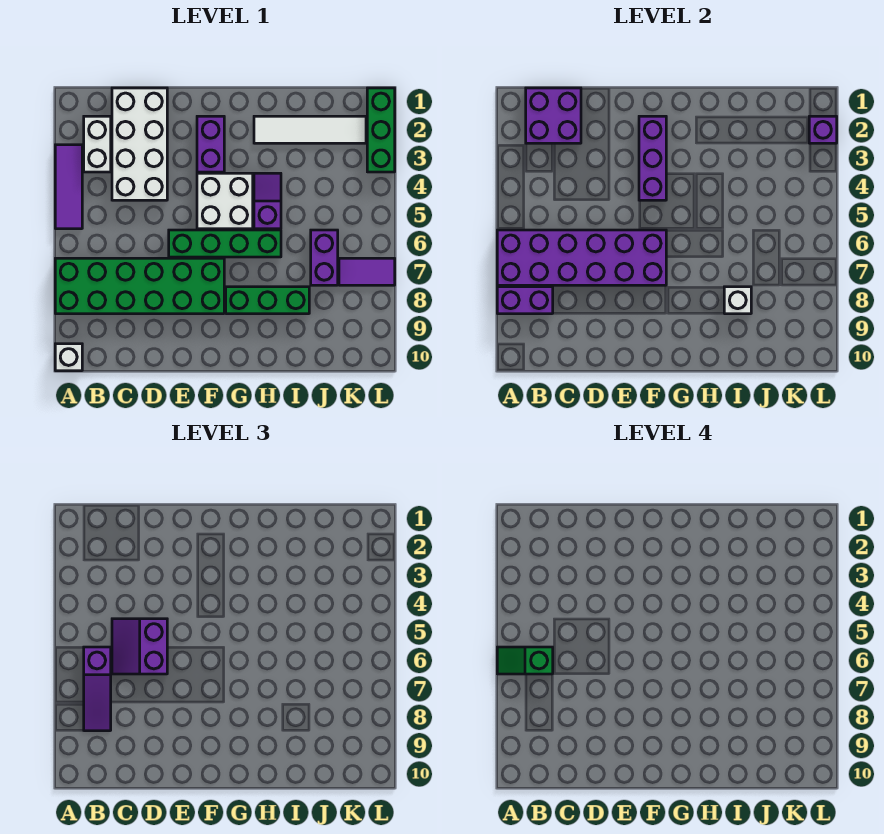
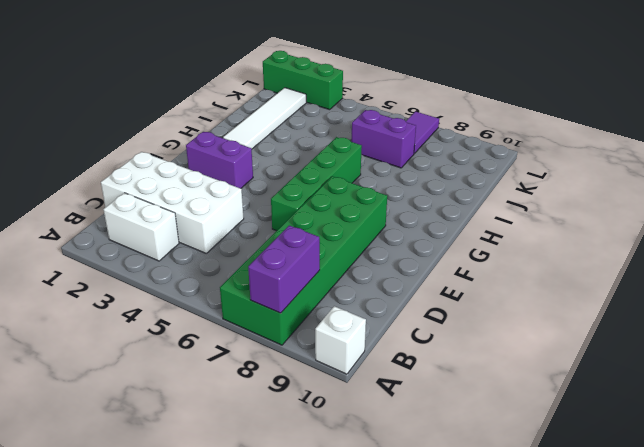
none -> purple tile A3:A5 level 1
none -> white brick F4:G5 level 1
none -> green brick G8:I8 level 1

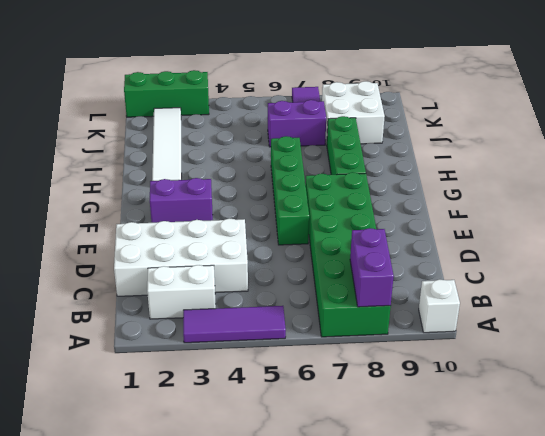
white brick J8:K9 level 1 -> white brick F4:G5 level 1
none -> purple slope H4:H5 level 1 top 5
none -> purple brick A6:F7 level 2
none -> purple brick B1:C2 level 2

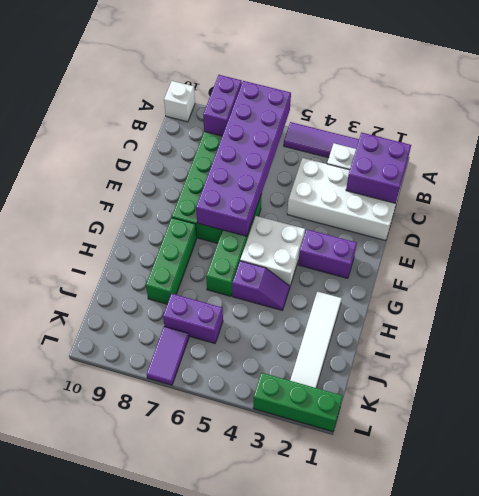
none -> purple brick F2:F4 level 2
none -> white brick I8 level 2
none -> purple brick L2 level 2

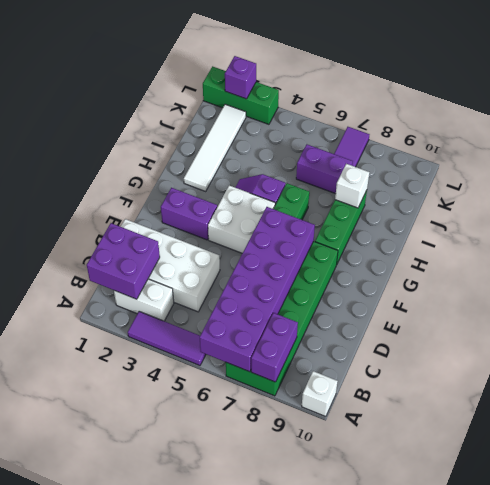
none -> purple brick F2:F4 level 2
none -> purple slope B6:B8 level 3 top 6
none -> purple slope C5:D6 level 3 top D

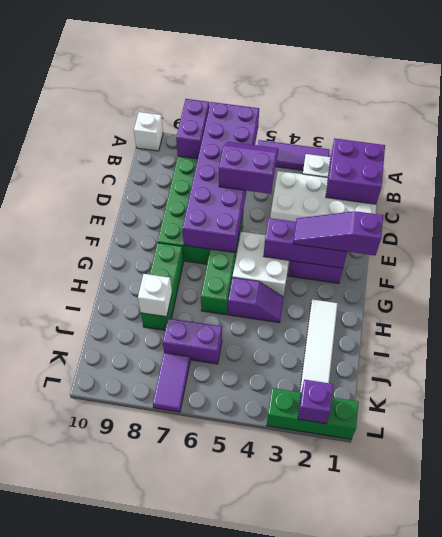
purple slope F1:F3 level 3 top 1 -> purple slope B6:B8 level 3 top 6
none -> green slope A6:B6 level 4 top B

